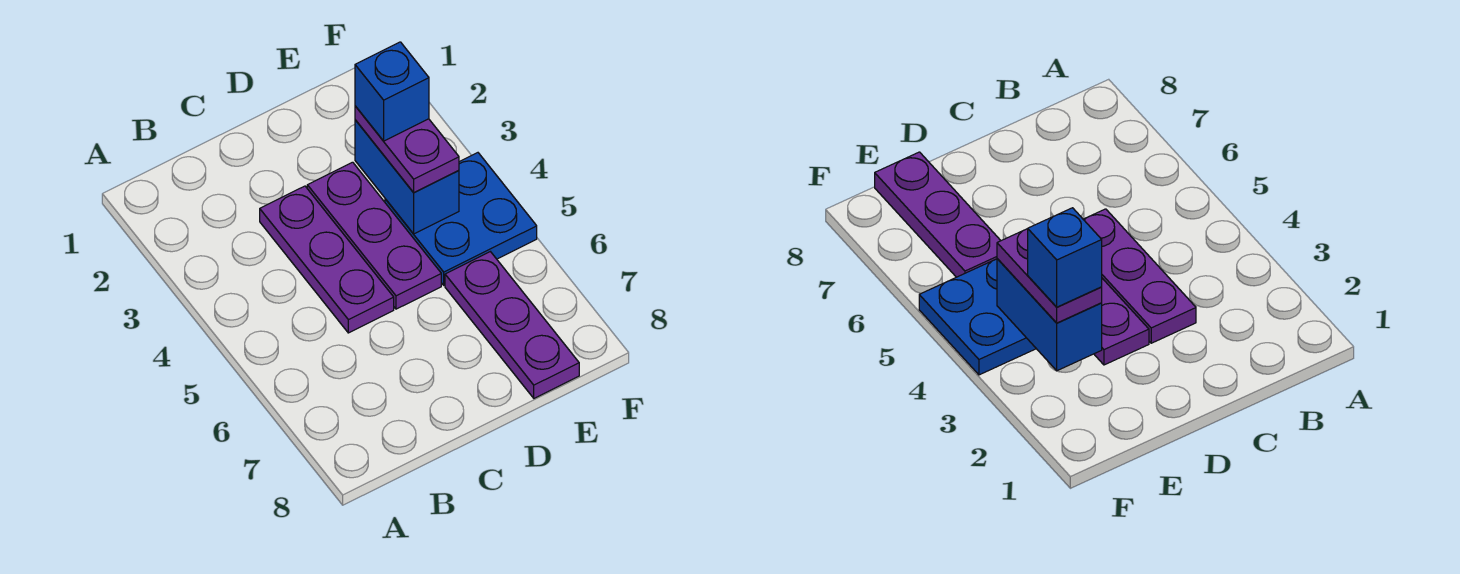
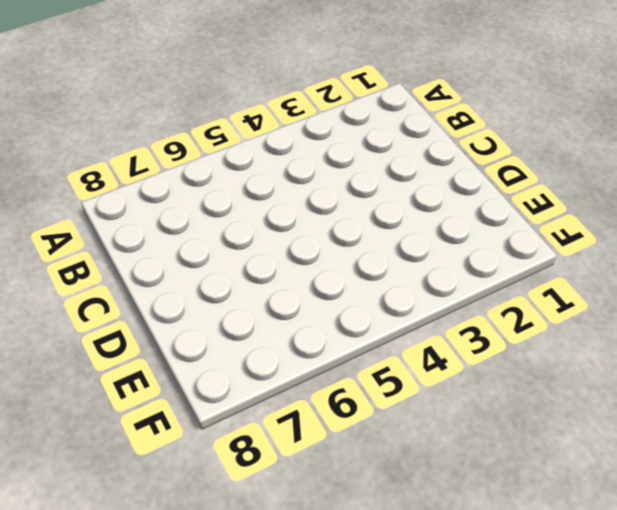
none -> purple plate C3:C5 level 1
none -> purple plate D3:D5 level 1

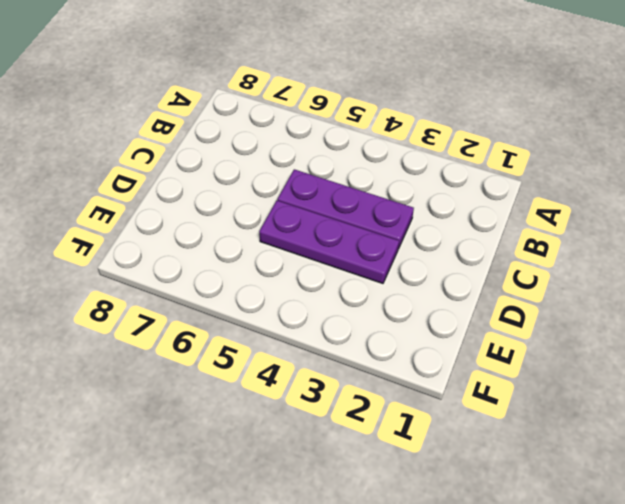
none -> blue plate E4:F5 level 1
none -> purple plate E6:E8 level 1

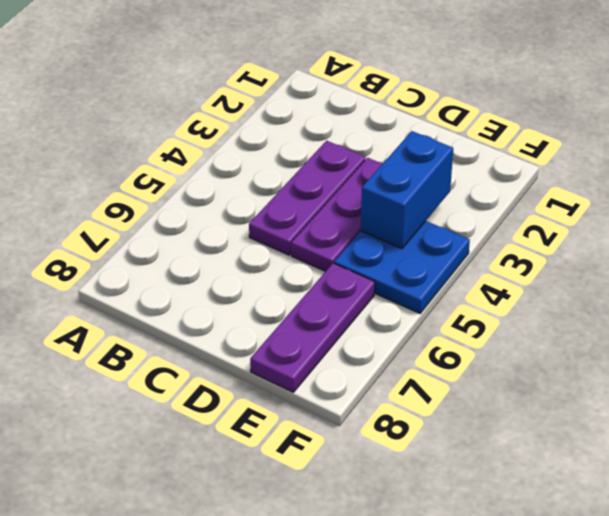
none -> purple plate E3:E4 level 3
none -> blue brick E3 level 4

